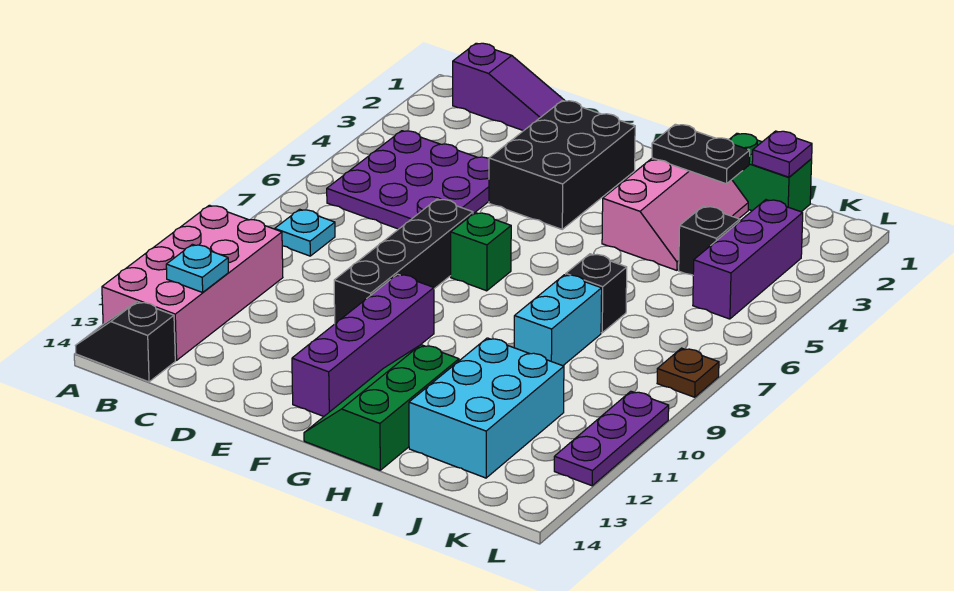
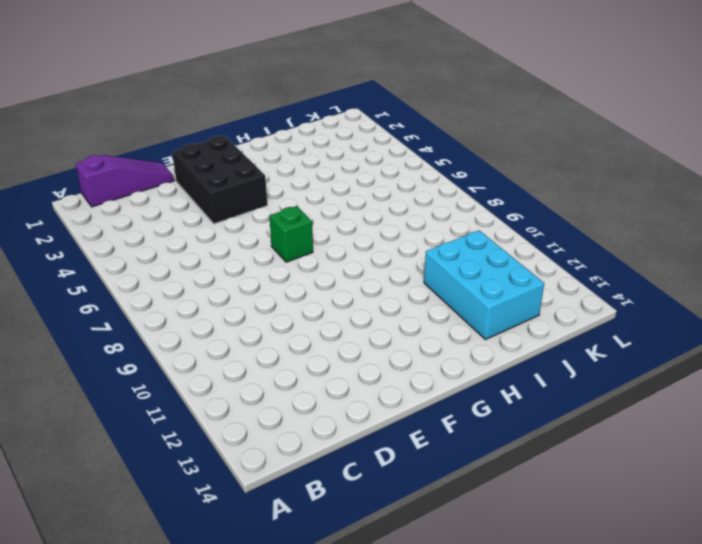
none -> pink brick A10:B13 level 1
none -> black slope A14:B14 level 1 top B
none -> purple plate B4:D6 level 1

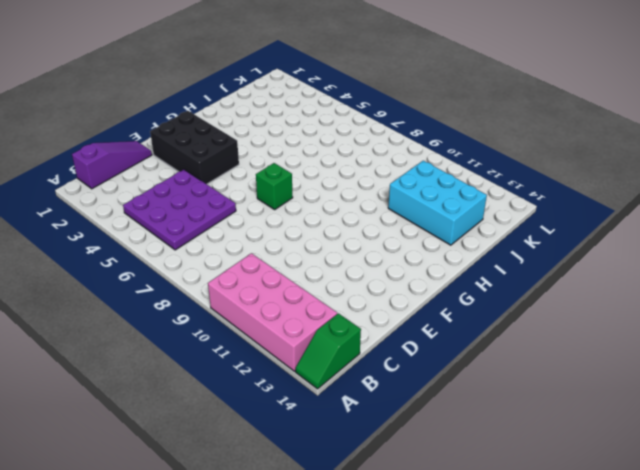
green slope A14:B14 level 1 top B -> black slope A14:B14 level 1 top B
none -> cyan plate B8 level 1
none -> black brick E7:E10 level 1
none -> purple brick F10:F13 level 1

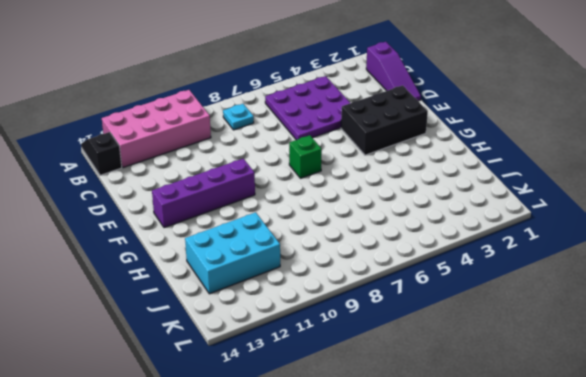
none -> black brick E7:E10 level 1
none -> green slope G12:H14 level 1 top H
none -> pink slope H2:I4 level 1 top H

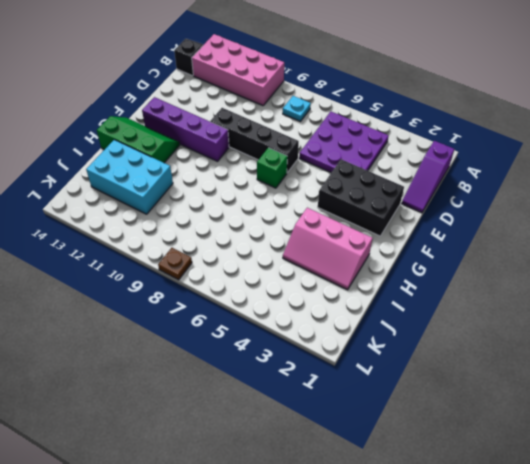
none -> green brick I1:J1 level 1
none -> black brick I7 level 1
none -> cyan brick I8:I9 level 1

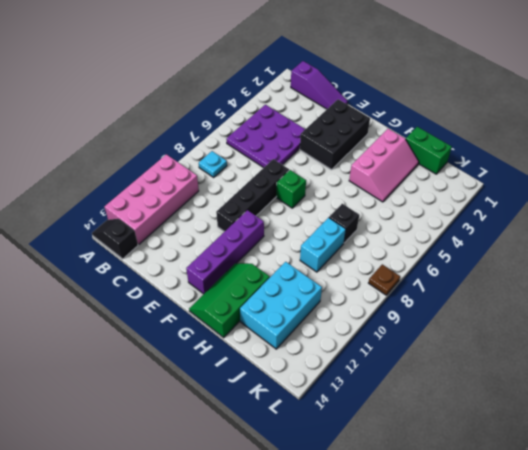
none -> black brick J4 level 1
none -> purple brick K3:K5 level 1
none -> purple plate L10:L12 level 1

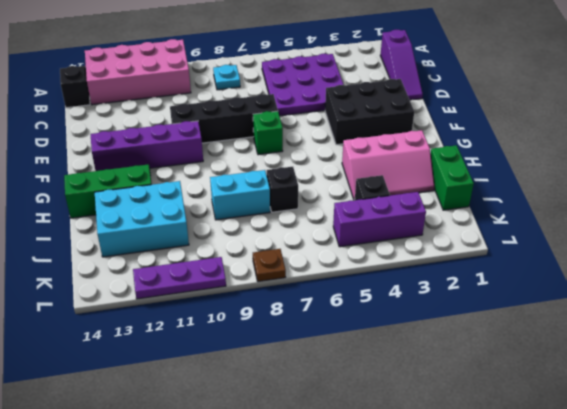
none -> cyan plate B12 level 2
none -> black plate H2:I2 level 2
none -> purple plate J1 level 2

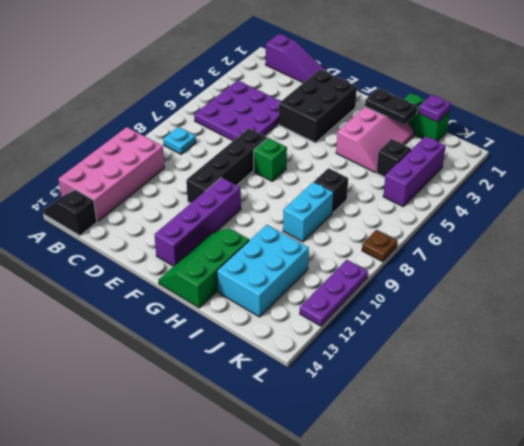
none -> cyan plate B12 level 2

